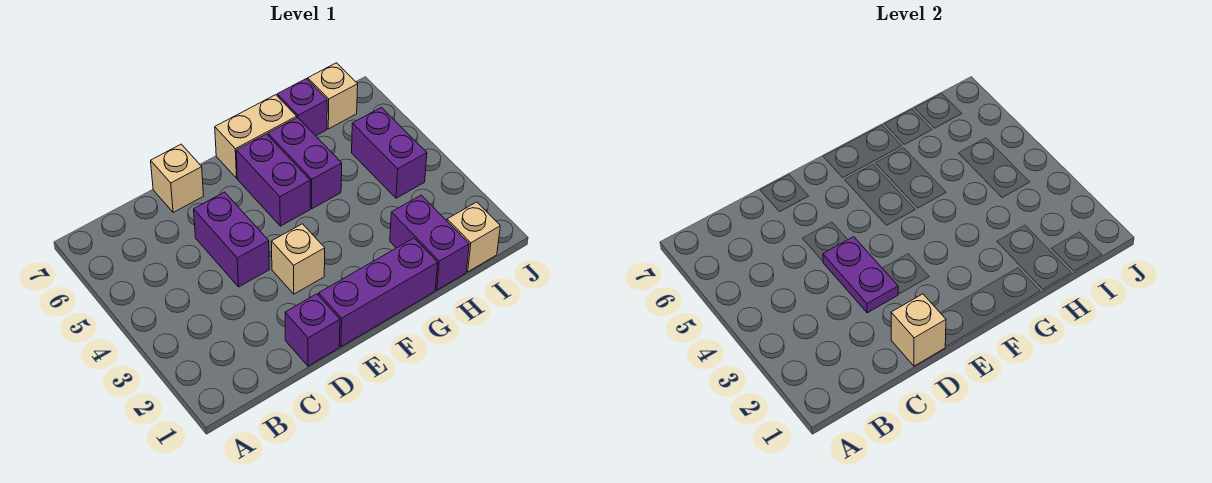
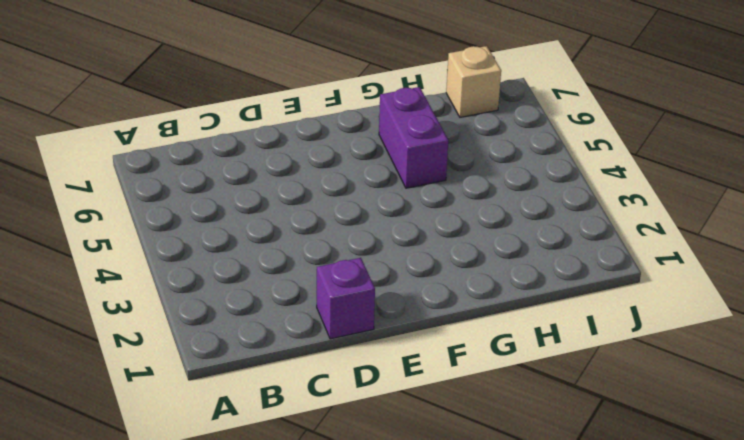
none -> purple brick D4:D5 level 1
none -> tan brick D7 level 1
none -> purple brick E1:G1 level 1

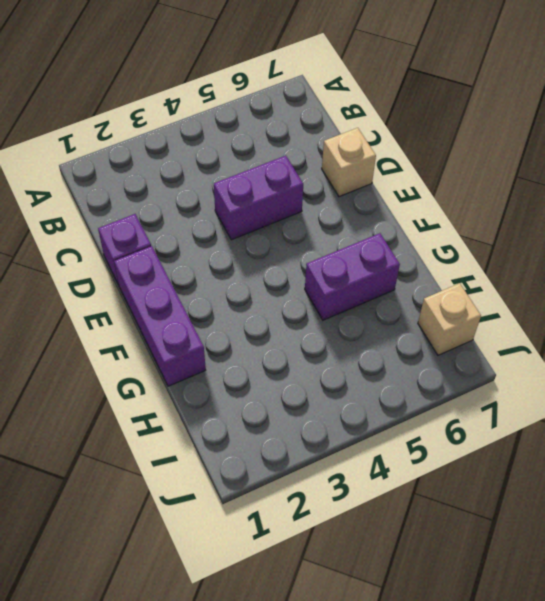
none -> tan brick E3 level 1
none -> purple brick F5:F6 level 1
none -> tan brick F7:G7 level 1

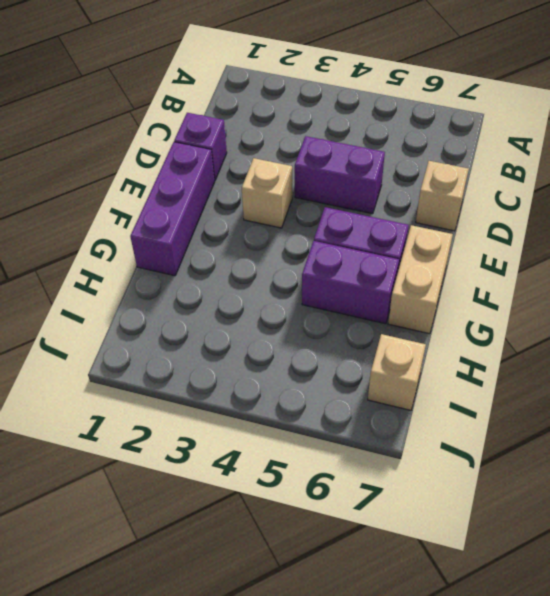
none -> purple brick H1:H2 level 1
none -> purple brick H7 level 1
none -> tan brick I1 level 1

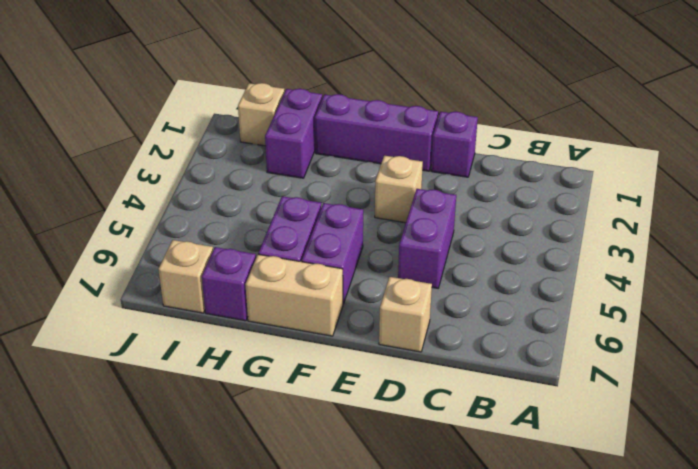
none -> purple brick I4:I5 level 1
none -> tan brick D1 level 2
none -> purple plate D3:D4 level 2

